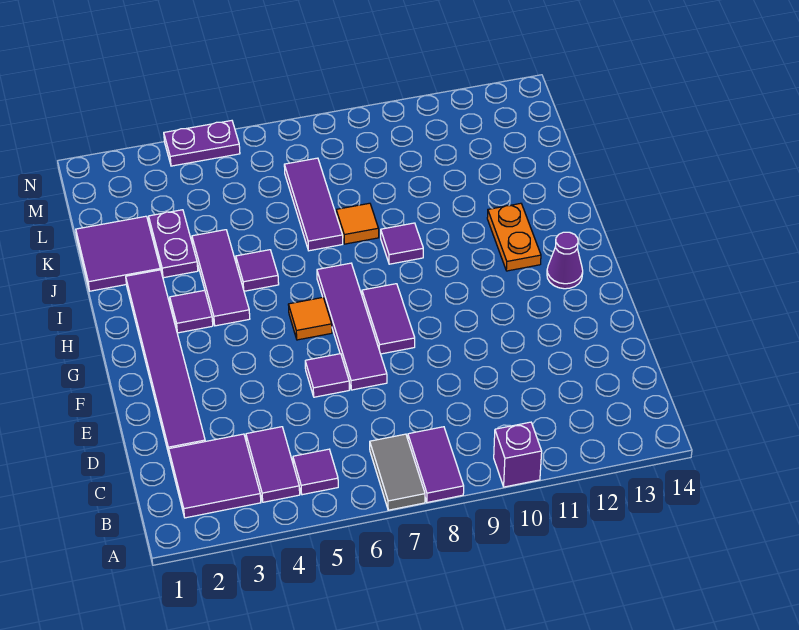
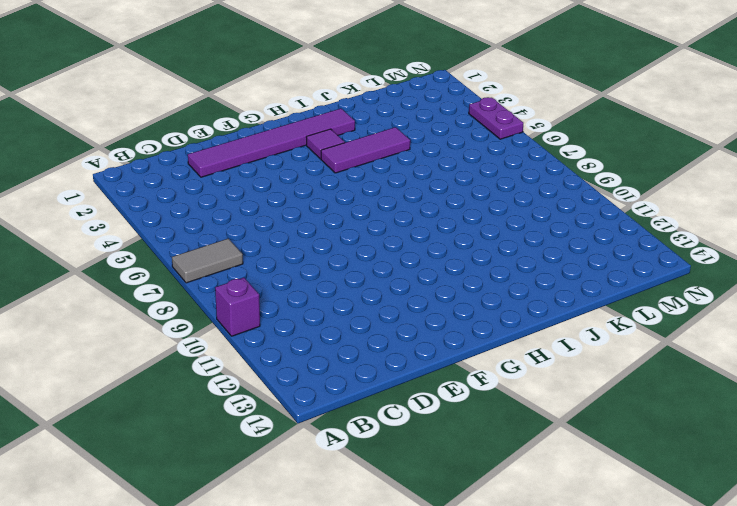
none -> purple tile A8:B8 level 1
none -> purple tile B2:C3 level 1
none -> purple tile B4:C4 level 1

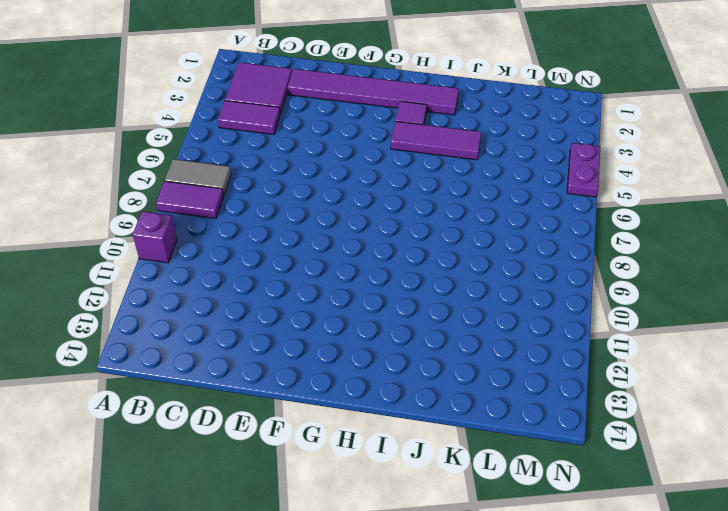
none -> purple tile B5 level 1
none -> purple tile E6 level 1
none -> purple tile E7:H7 level 1

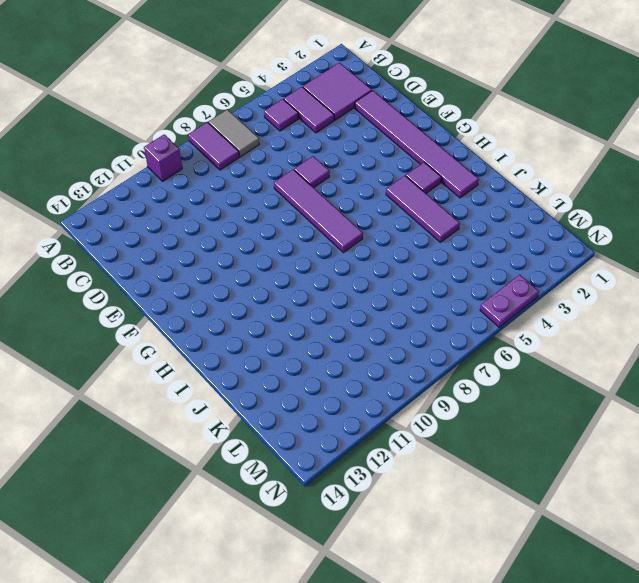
none -> purple tile F8:G8 level 1
none -> orange tile G6 level 1
none -> purple cone G13 level 1

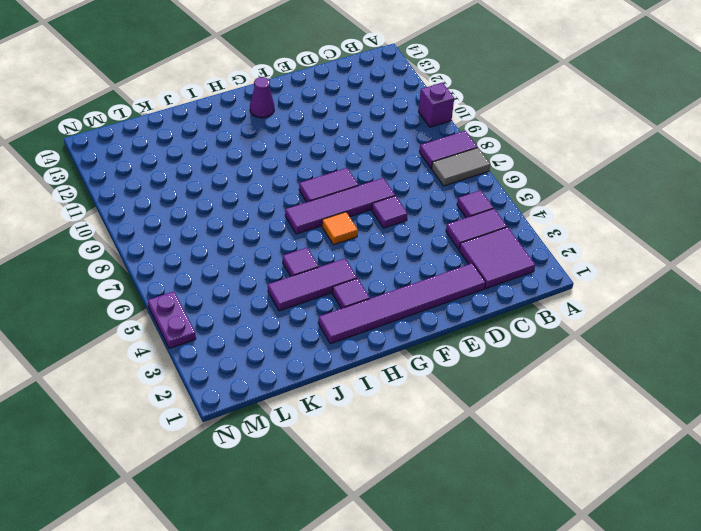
none -> orange plate H12:I12 level 1
none -> purple tile I9 level 1
none -> purple tile J1:K2 level 1

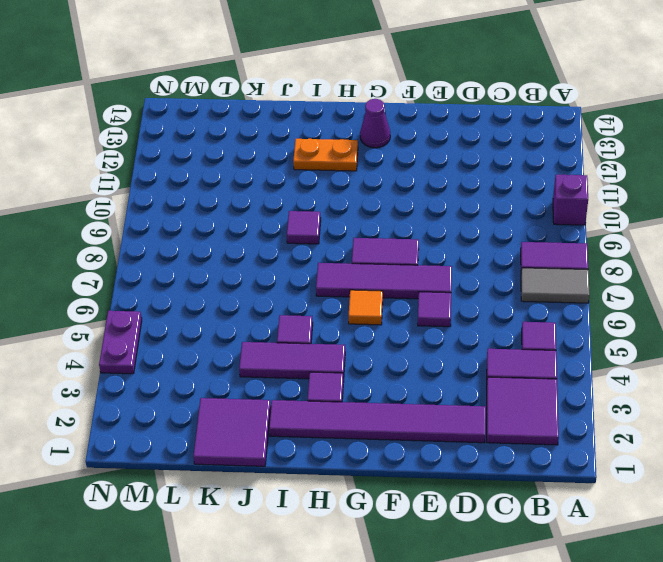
none -> purple plate J3:K3 level 1
none -> purple tile J7:L7 level 1
none -> orange tile J8 level 1

